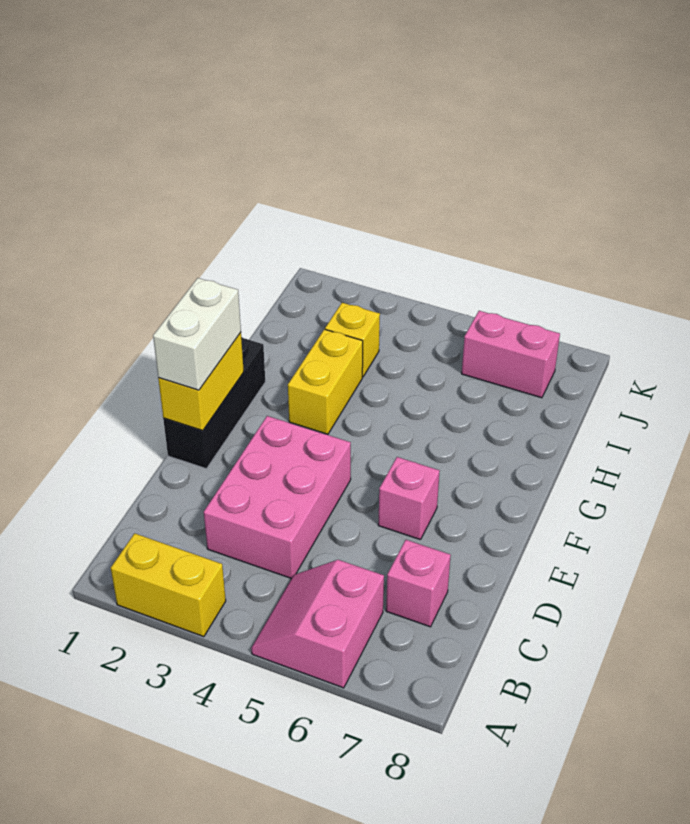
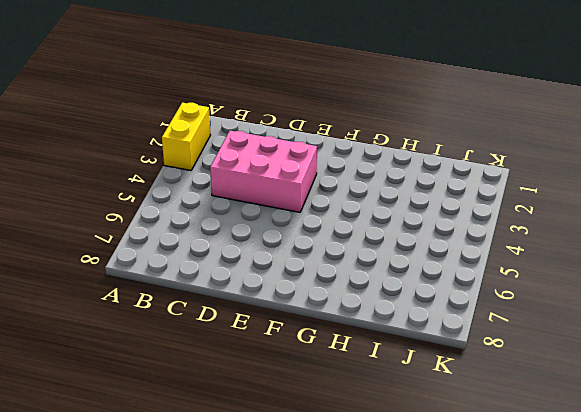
none -> pink slope A5:B6 level 1 top 6
none -> pink brick C7 level 1

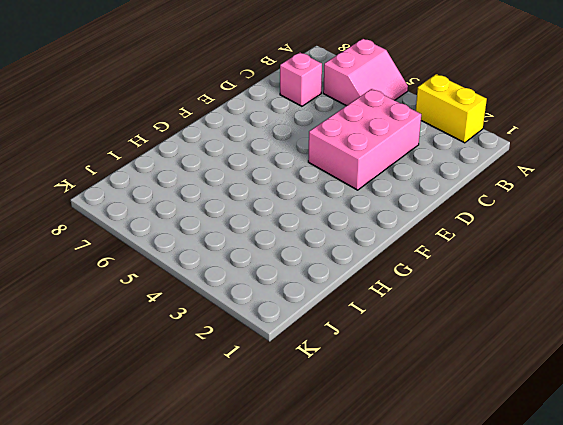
none -> black brick E1:G1 level 1
none -> pink brick E6 level 1

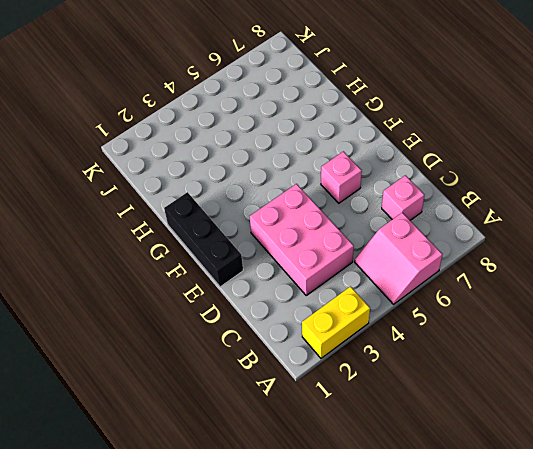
none -> yellow brick G3:H3 level 1
none -> yellow brick I3 level 1

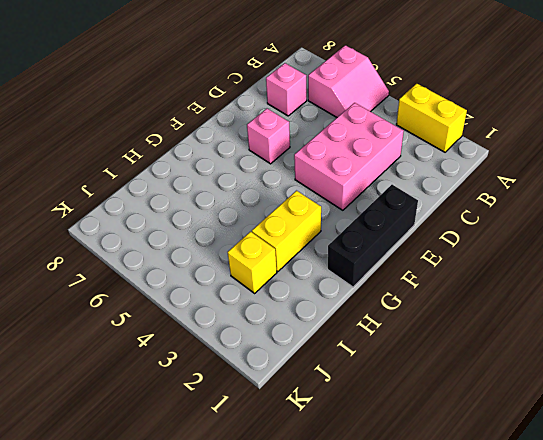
none -> pink brick J6:J7 level 1
none -> yellow brick E1:F1 level 2

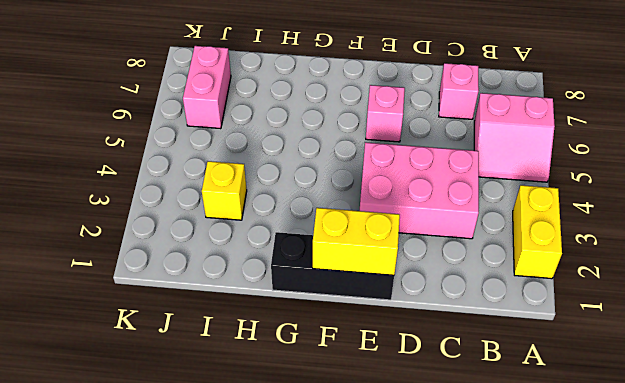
none -> yellow brick G3:H3 level 1
none -> white brick E1:F1 level 3

